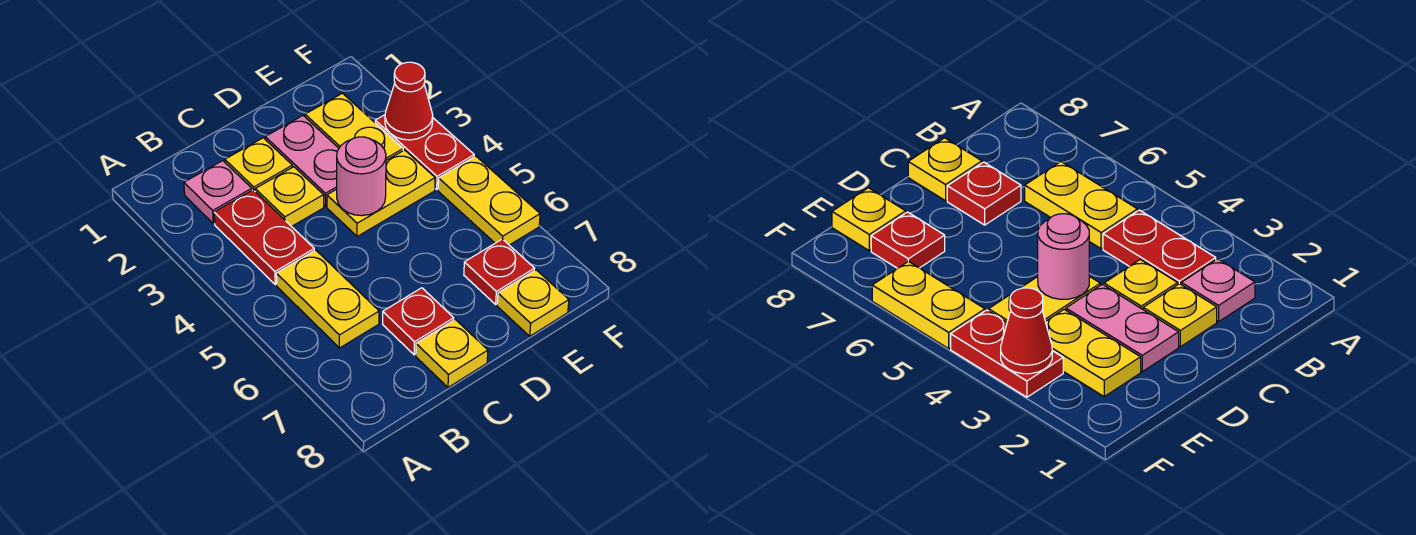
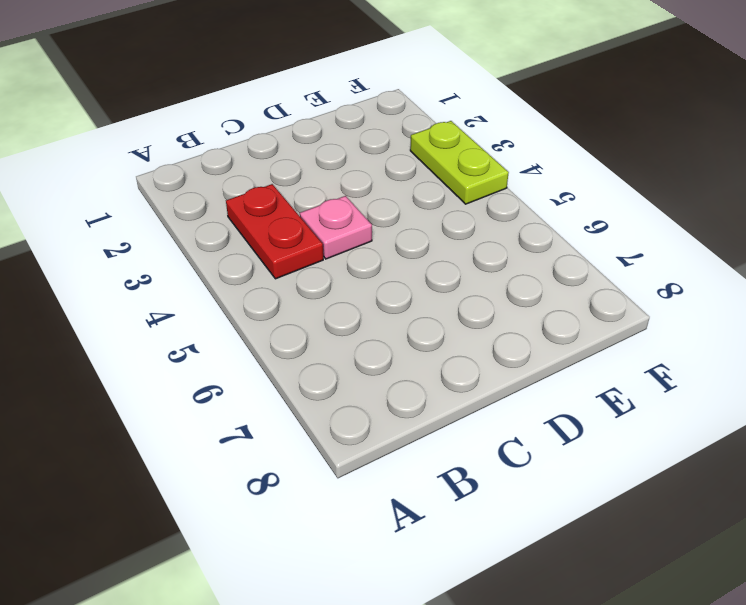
pink plate C4 level 1 -> pink plate B2 level 1
lime plate F3:F4 level 1 -> red plate F3:F4 level 1
none -> yellow plate B5:B6 level 1
none -> yellow plate C2 level 1
none -> yellow plate C3 level 1

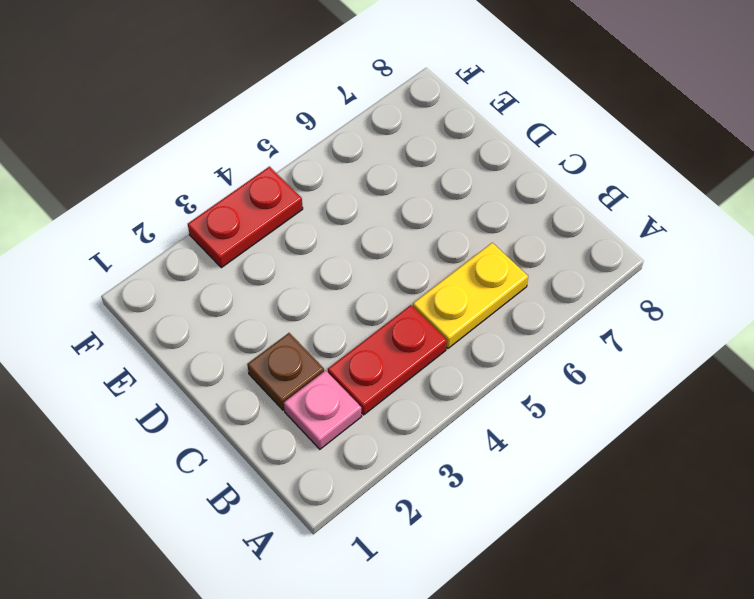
brown plate C2 level 1 -> yellow plate C2 level 1
none -> yellow plate C3 level 1
none -> red plate C7 level 1
none -> yellow plate C8 level 1

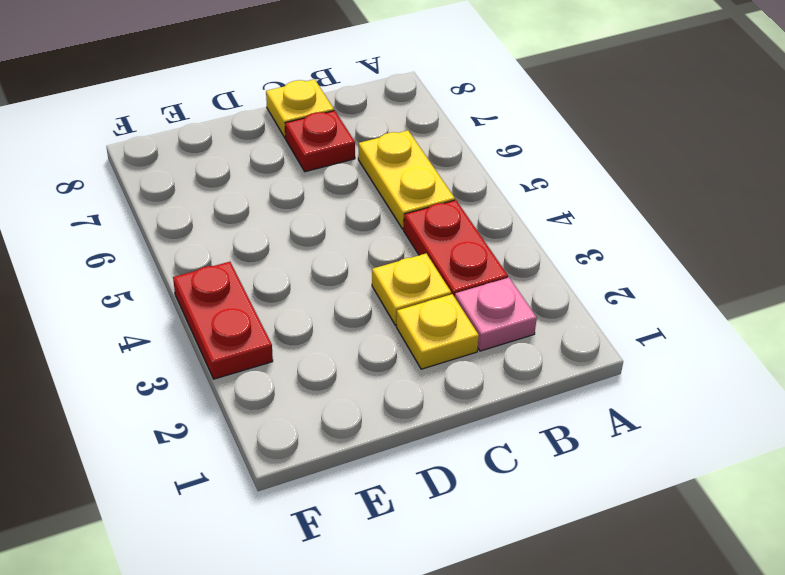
none -> pink plate D2:D3 level 1
none -> yellow plate D4:E4 level 1
none -> yellow plate E2:E3 level 1

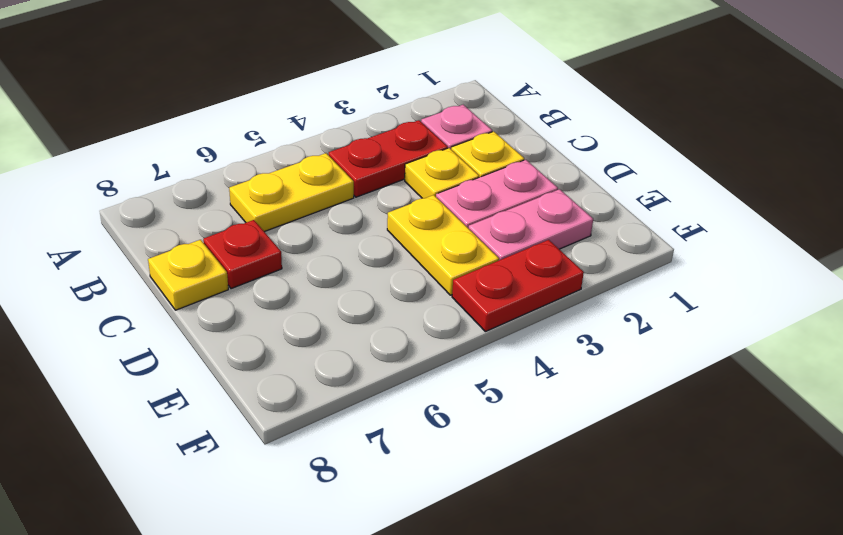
pink plate E2:E3 level 1 -> yellow plate E2:E3 level 1
none -> red plate E7 level 1
none -> yellow plate E8 level 1
none -> yellow plate F5:F6 level 1

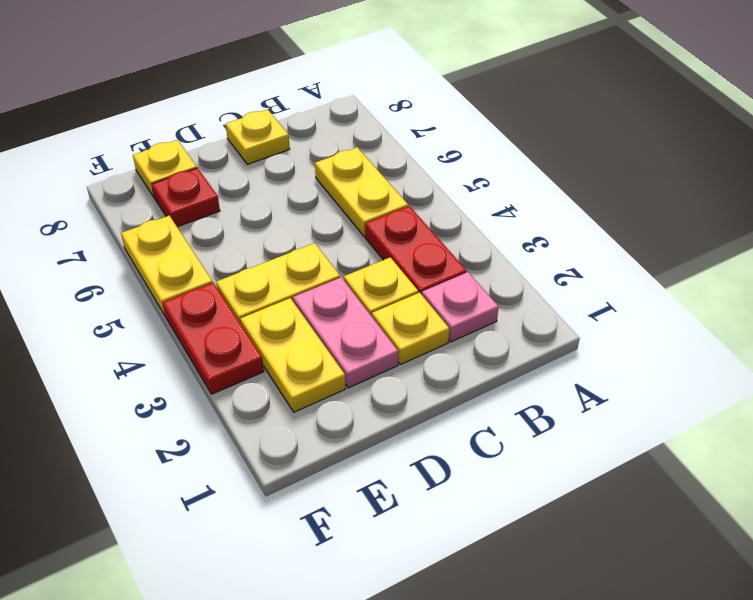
none -> red plate C7 level 1
none -> pink round brick D4 level 2
none -> red cone F3 level 2

